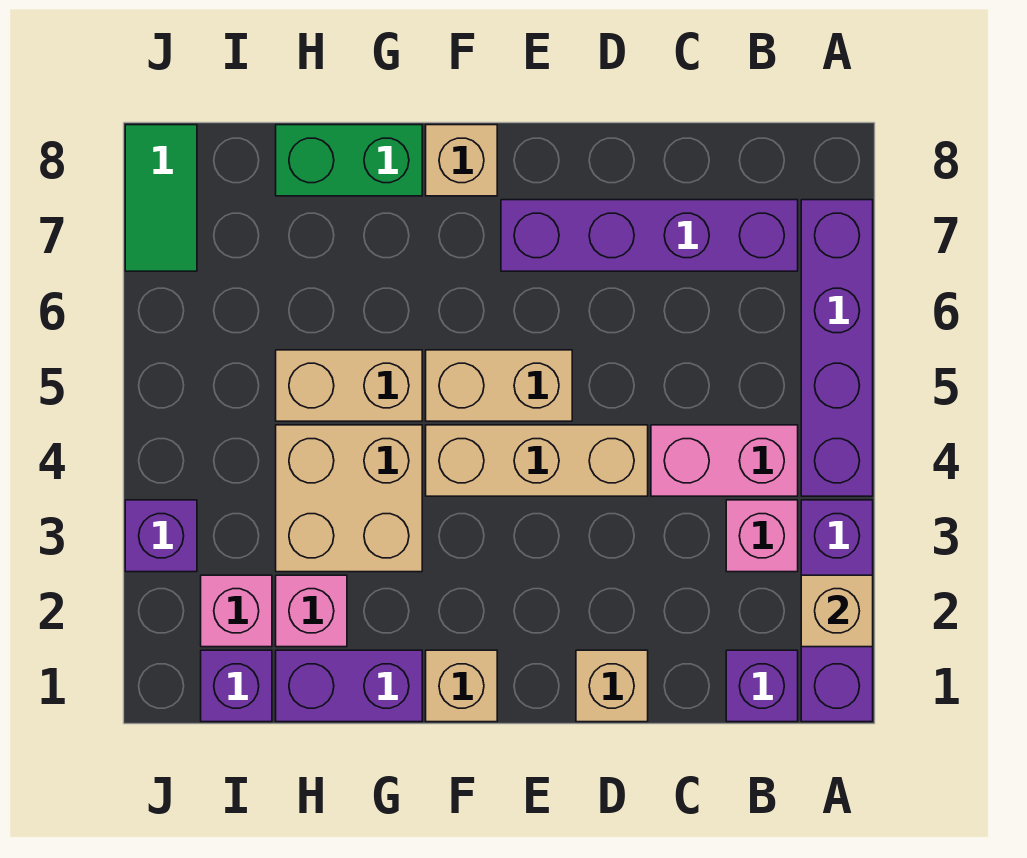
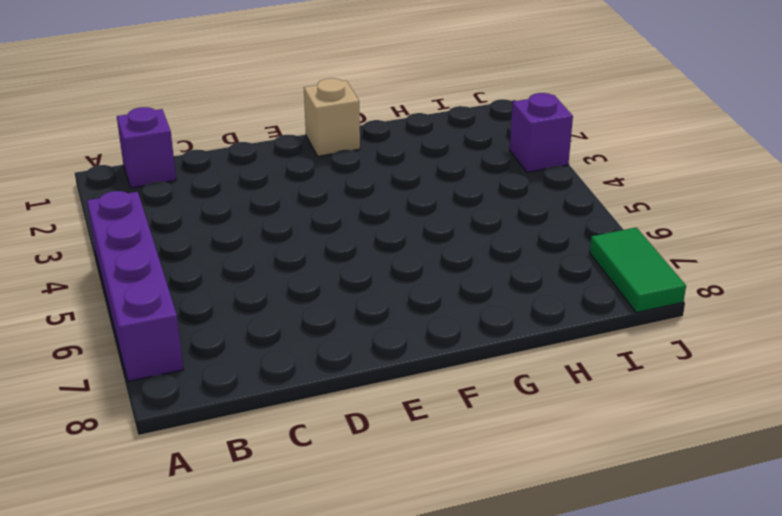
none -> purple brick A1:A3 level 1
none -> pink brick B3 level 1
none -> pink brick B4:C4 level 1

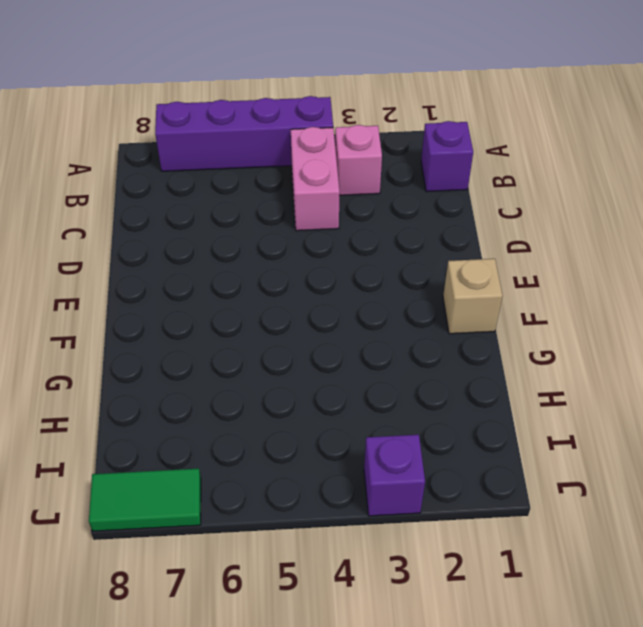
none -> purple brick A1:A3 level 1
none -> purple brick B7:E7 level 1
none -> tan brick D1 level 1

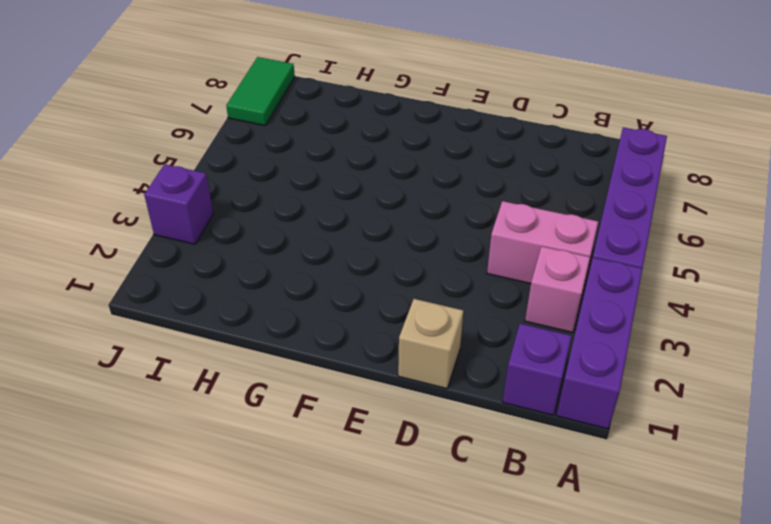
none -> purple brick B7:E7 level 1
none -> tan brick D4:F4 level 1
none -> tan brick E5:F5 level 1

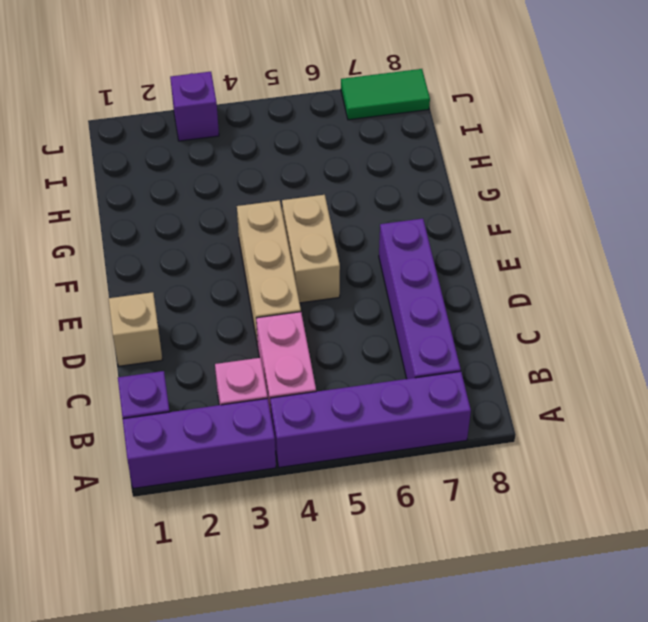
none -> tan brick F1 level 1
none -> tan brick F8 level 1
none -> purple brick G1:H1 level 1

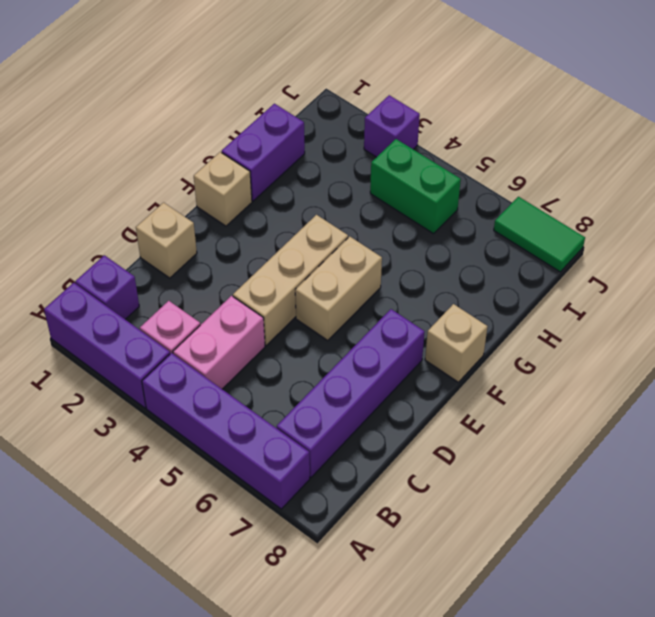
green brick I4:I5 level 1 -> green brick G8:H8 level 1
none -> tan brick G3:H4 level 1
none -> tan brick G5:H5 level 1
none -> pink brick H2 level 1

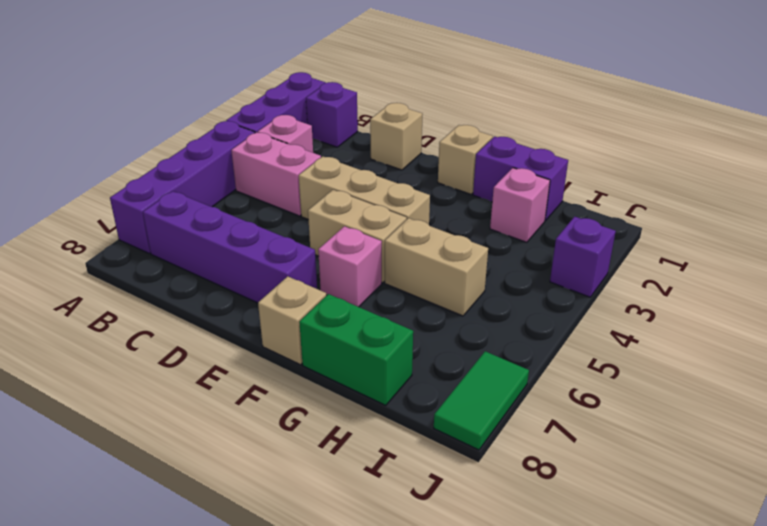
pink brick F6 level 1 -> pink brick I2 level 1
none -> tan brick G3:H4 level 1
none -> purple brick I1 level 1
none -> tan brick A2 level 2

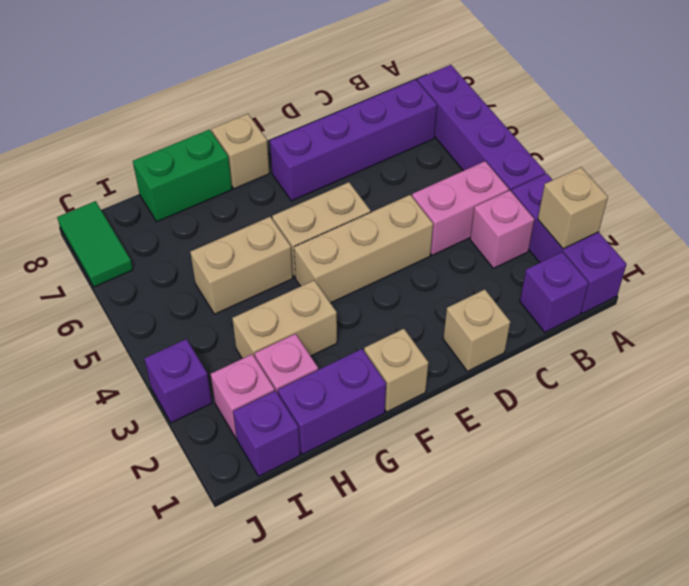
tan brick G3:H3 level 1 -> tan brick G3:H4 level 1

